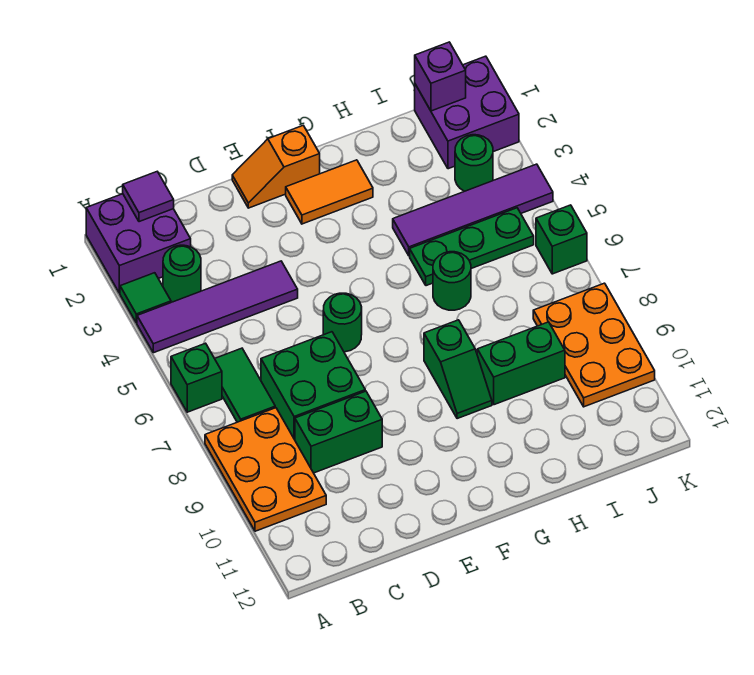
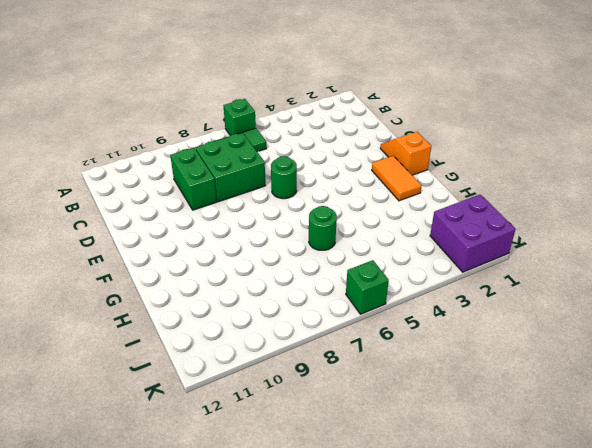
none -> purple brick A1:B2 level 1
none -> green tile A3 level 1
none -> purple tile A4:D4 level 1

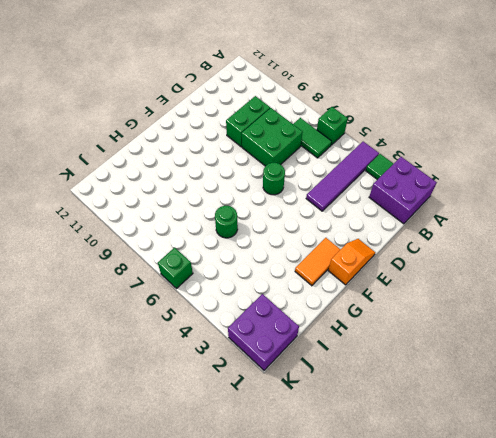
none -> orange plate A8:B10 level 1
none -> green round brick B3 level 1
none -> green slope G8:G9 level 1 top 8

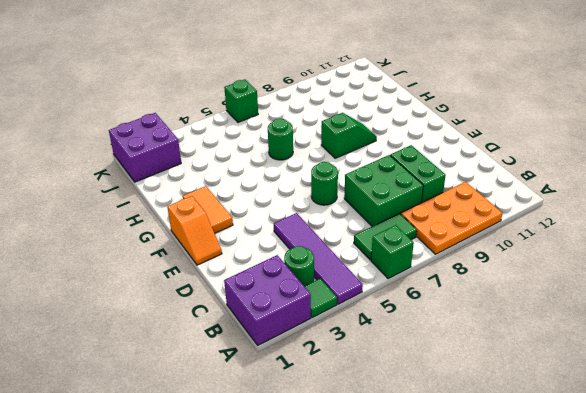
none -> purple tile H4:K4 level 1
none -> green plate H5:J5 level 1
none -> green brick H9:I9 level 1

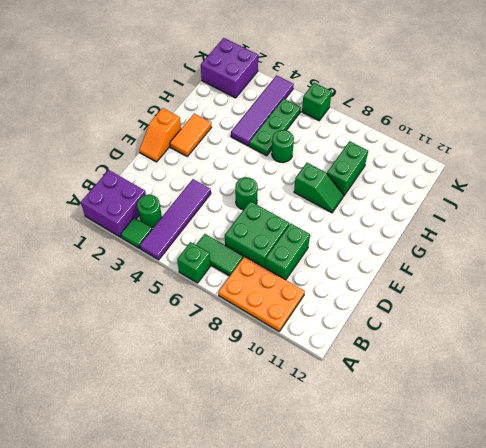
none -> green round brick J3 level 1
none -> orange plate J8:K10 level 1
none -> purple tile B1 level 2

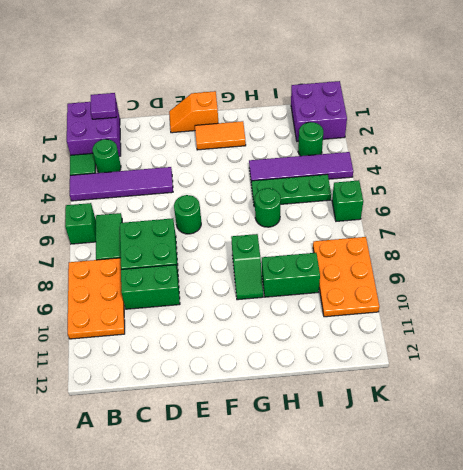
none -> purple brick J1 level 2

